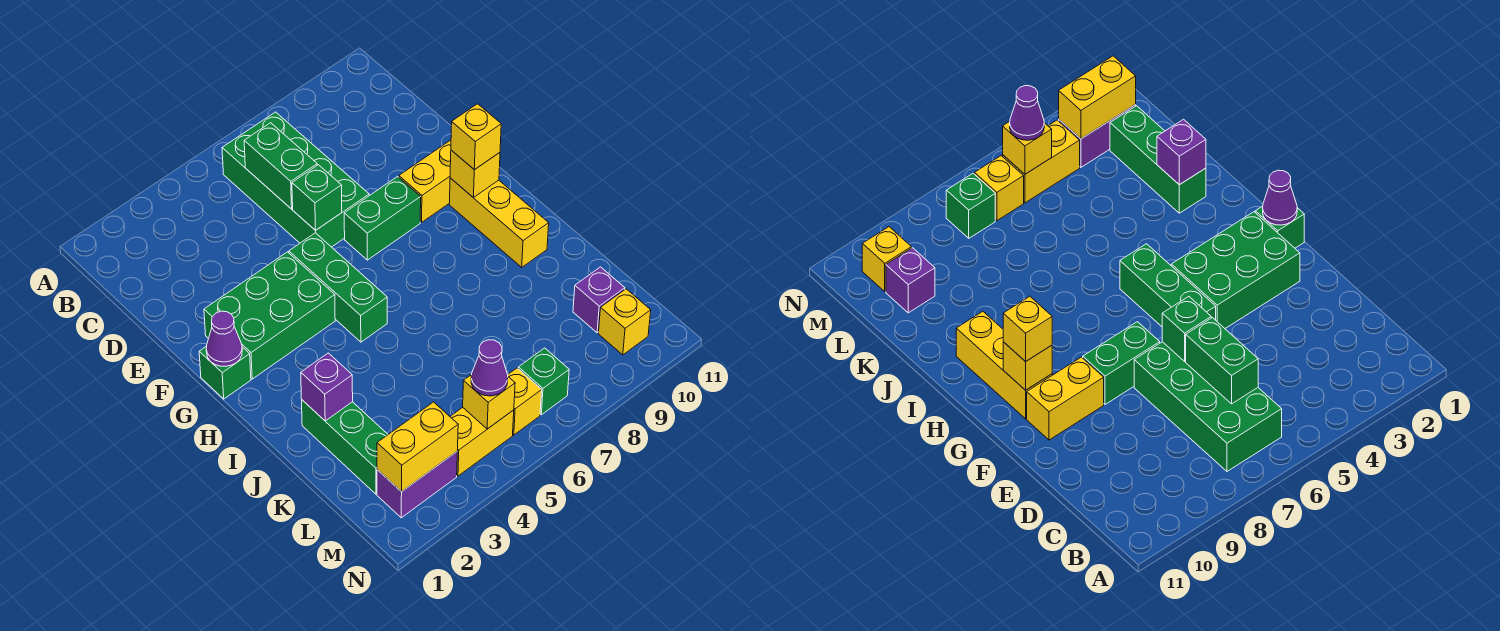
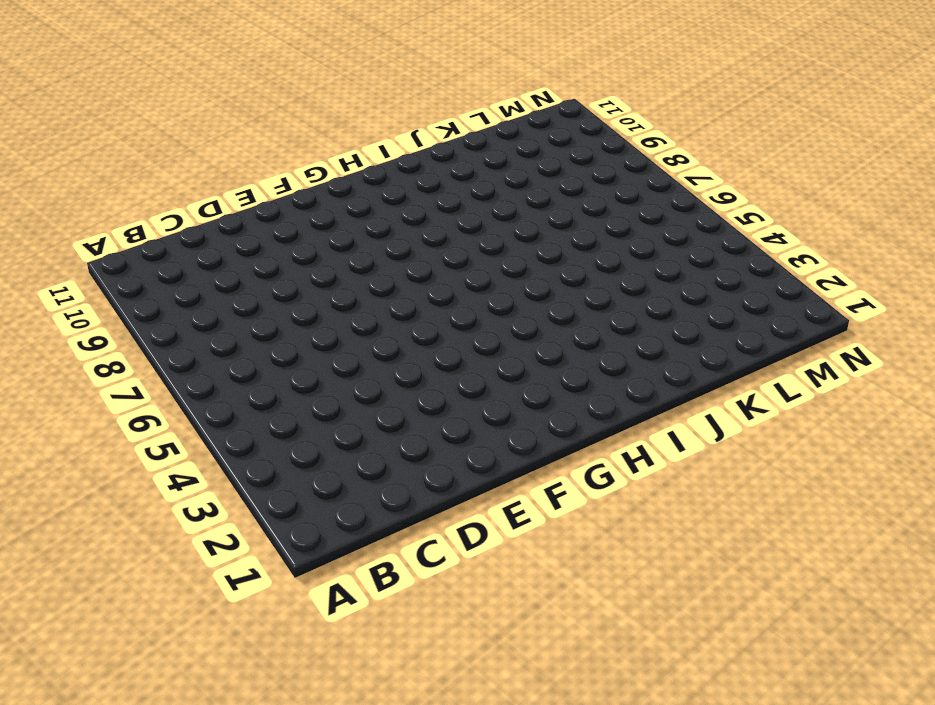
none -> green brick B6:E7 level 1
none -> green brick F2:G4 level 1
none -> green brick F5:H5 level 1

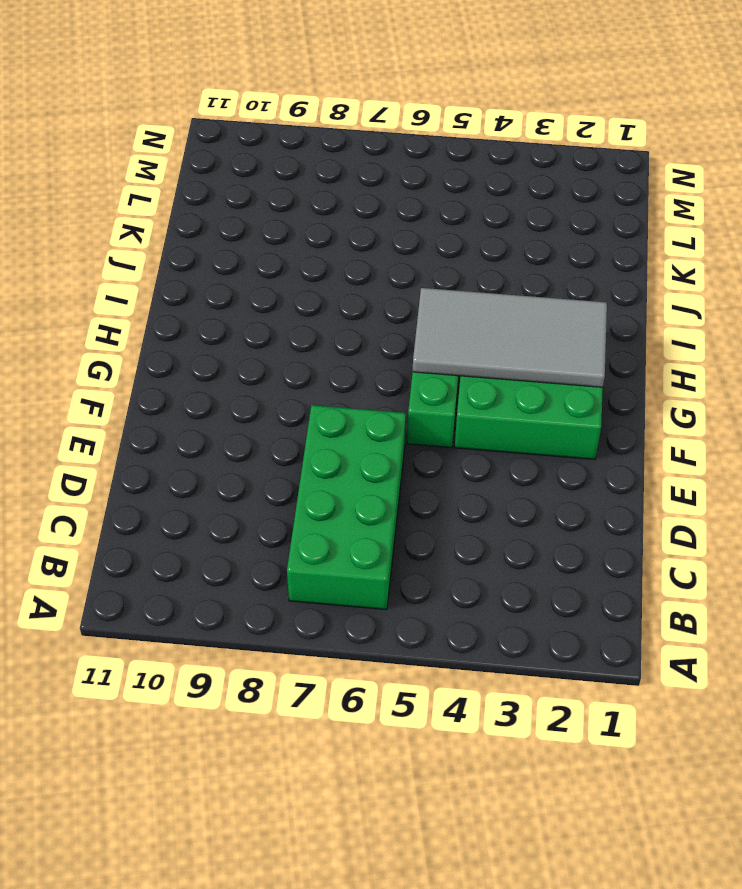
grey tile G2:H5 level 2 -> none
none -> green brick F7:F8 level 1
none -> yellow brick F9:F10 level 1
none -> green brick G1 level 1

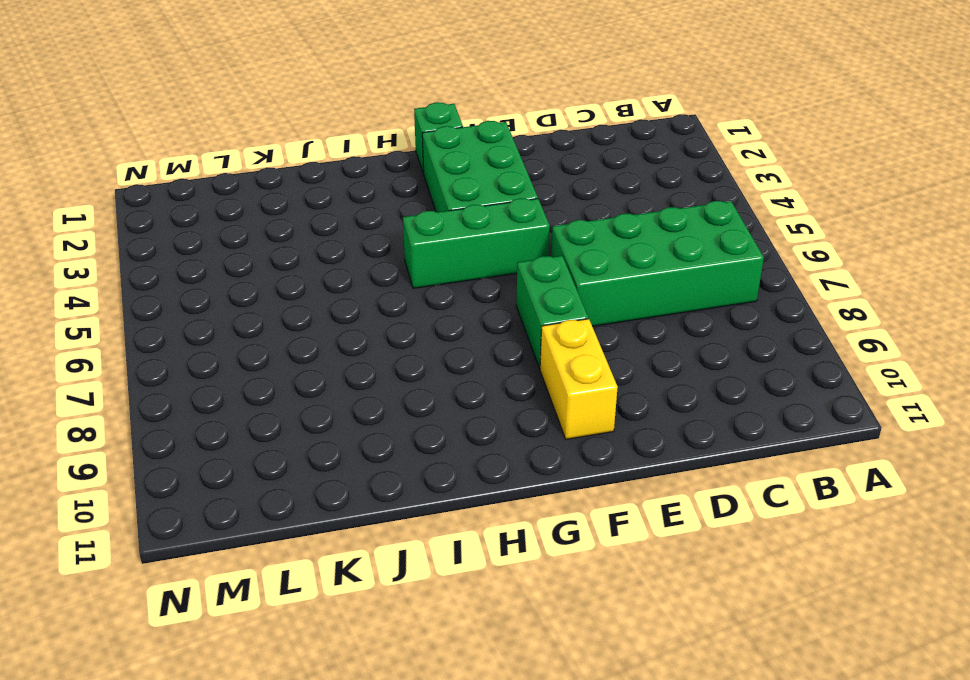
none -> yellow brick G10:I10 level 1
none -> green brick J2:L2 level 1
none -> purple brick L10 level 1

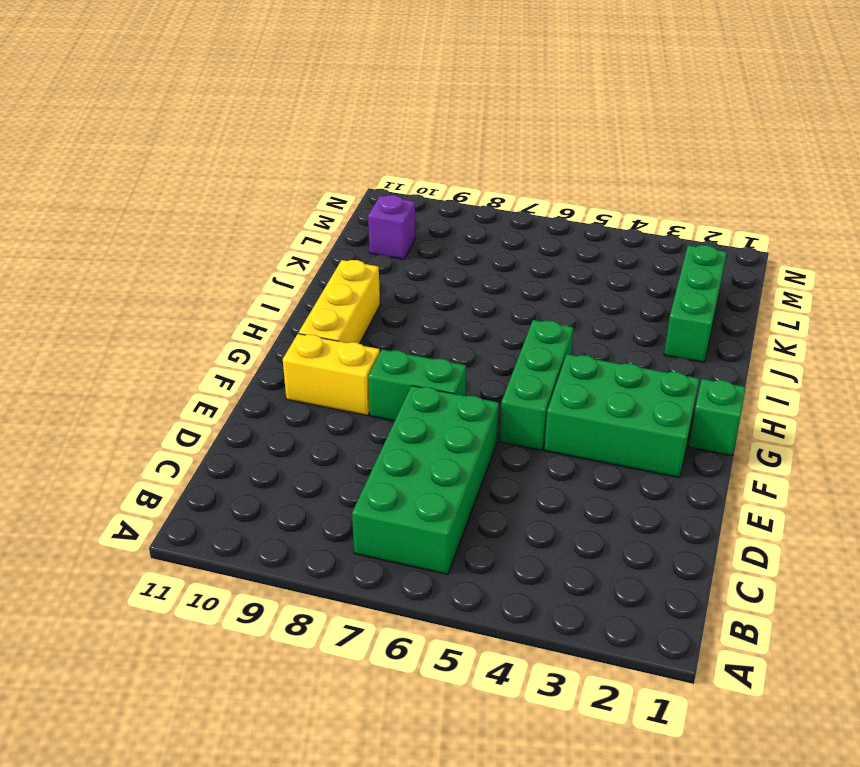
none -> purple brick M2:M3 level 1
none -> yellow brick M4:M5 level 1
none -> yellow brick M6 level 1

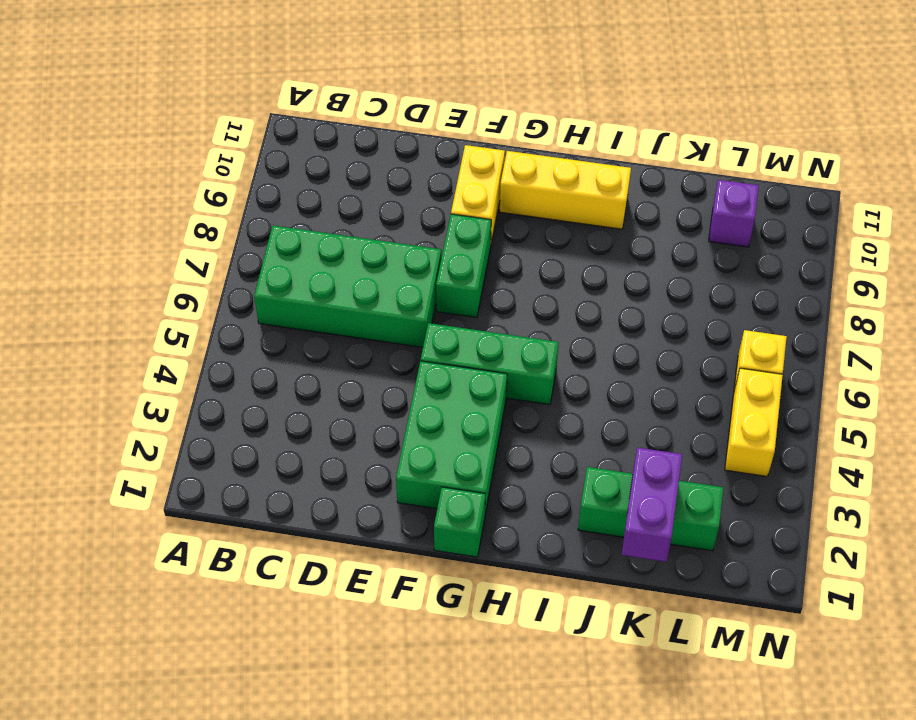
purple brick K1:K2 level 2 -> purple brick M2:M3 level 1
none -> green brick M7 level 1
none -> yellow brick M10 level 1
none -> green brick C6:D6 level 2

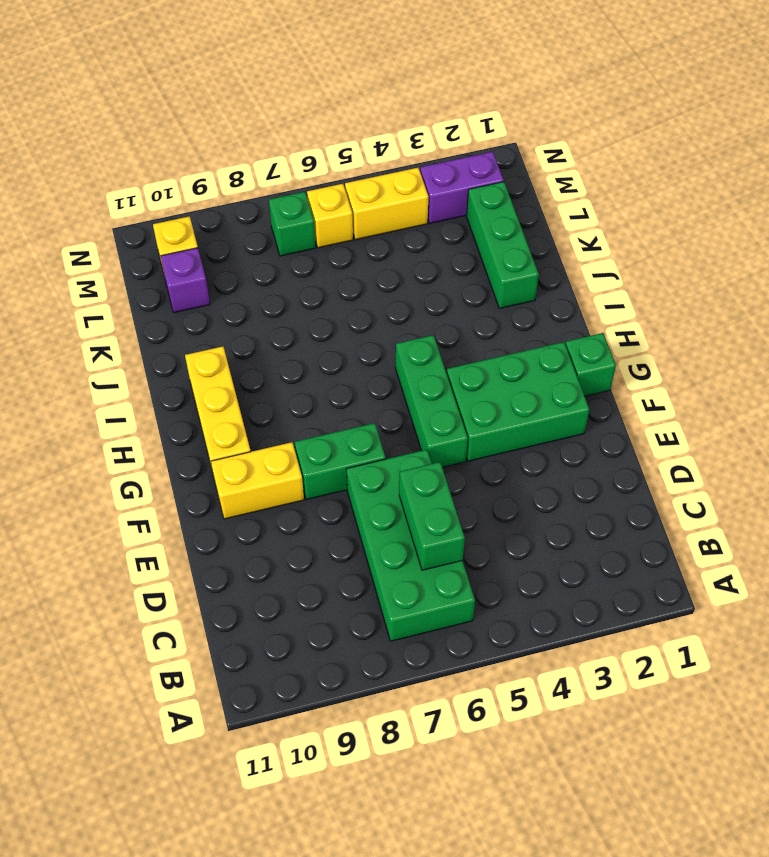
none -> green brick E6 level 2
none -> purple cone G1 level 2
none -> yellow brick G10 level 2

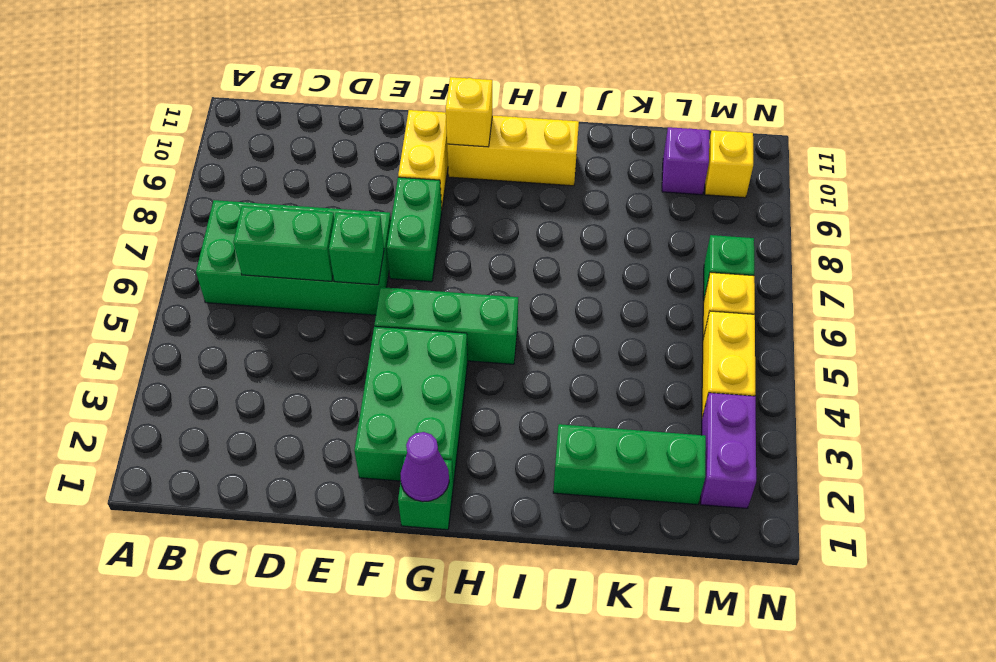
none -> purple brick J2 level 2
none -> yellow brick M2:M3 level 2
none -> yellow brick M5 level 2

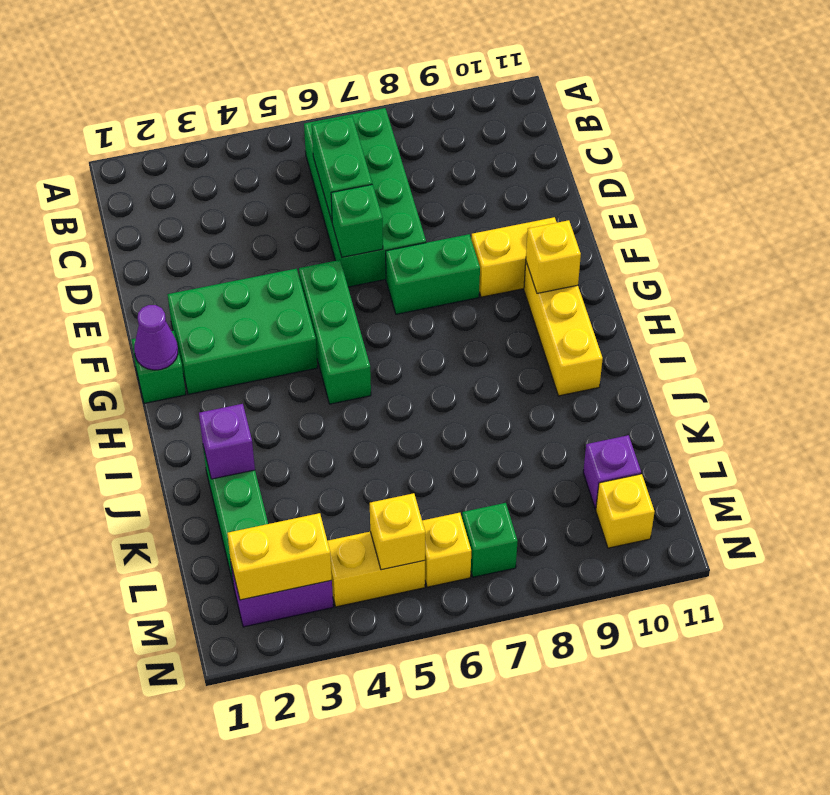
none -> yellow brick G10 level 3
none -> purple cone M5 level 3

